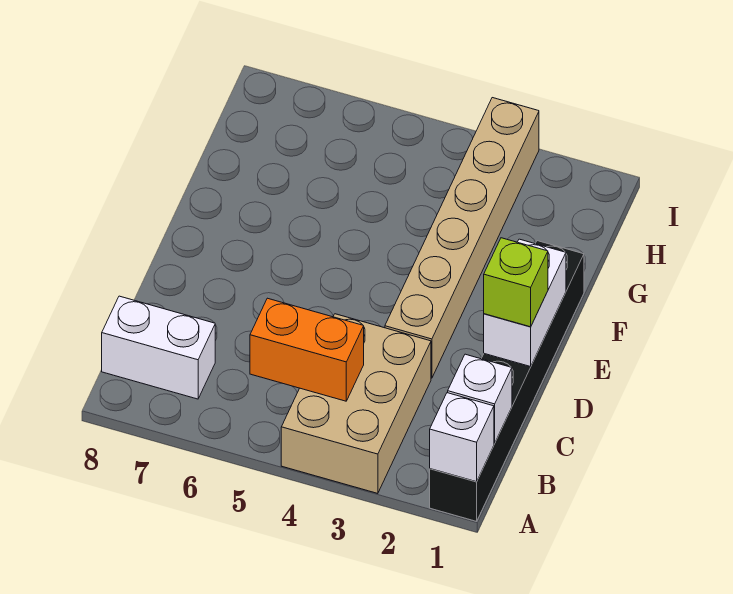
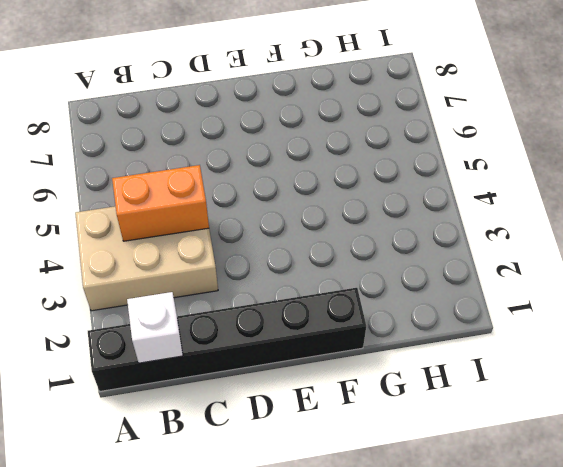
orange brick B4:C4 level 2 -> orange brick B4:B5 level 2
none -> white brick B7:B8 level 1
none -> tan brick D3:I3 level 1

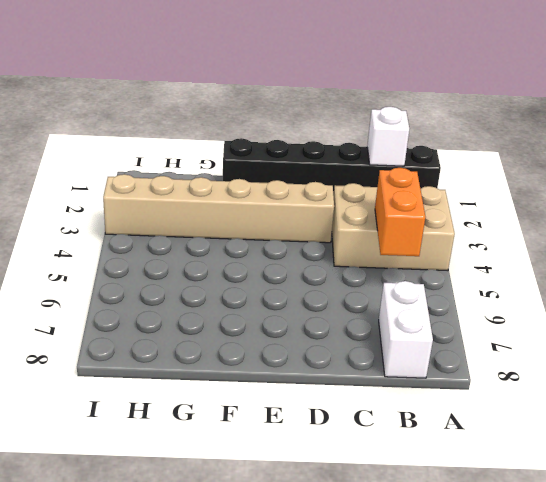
none -> white brick A1 level 2
none -> white brick D1:E1 level 2

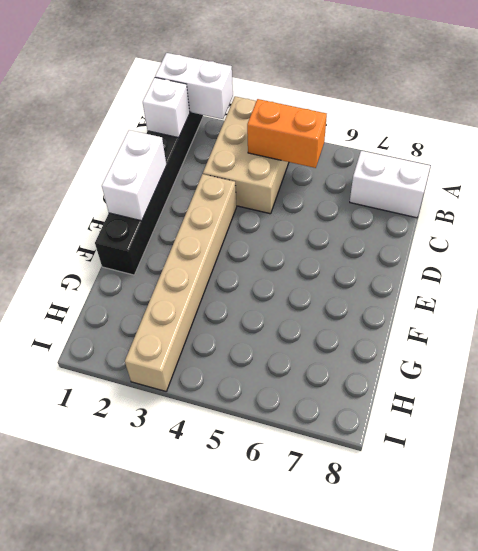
white brick A1:A2 level 2 -> white brick A1 level 2
none -> lime brick D1 level 3

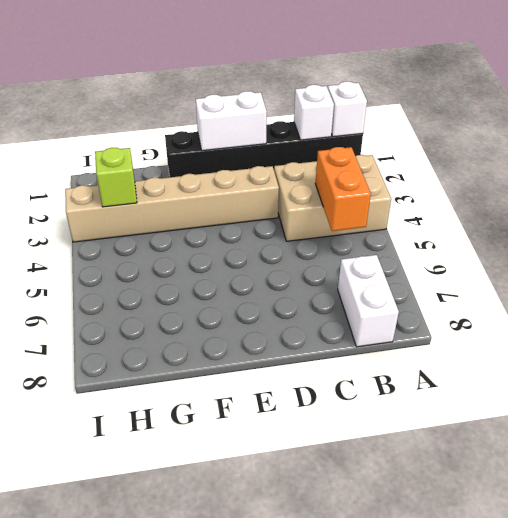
lime brick H3 level 2 -> lime brick D1 level 3

